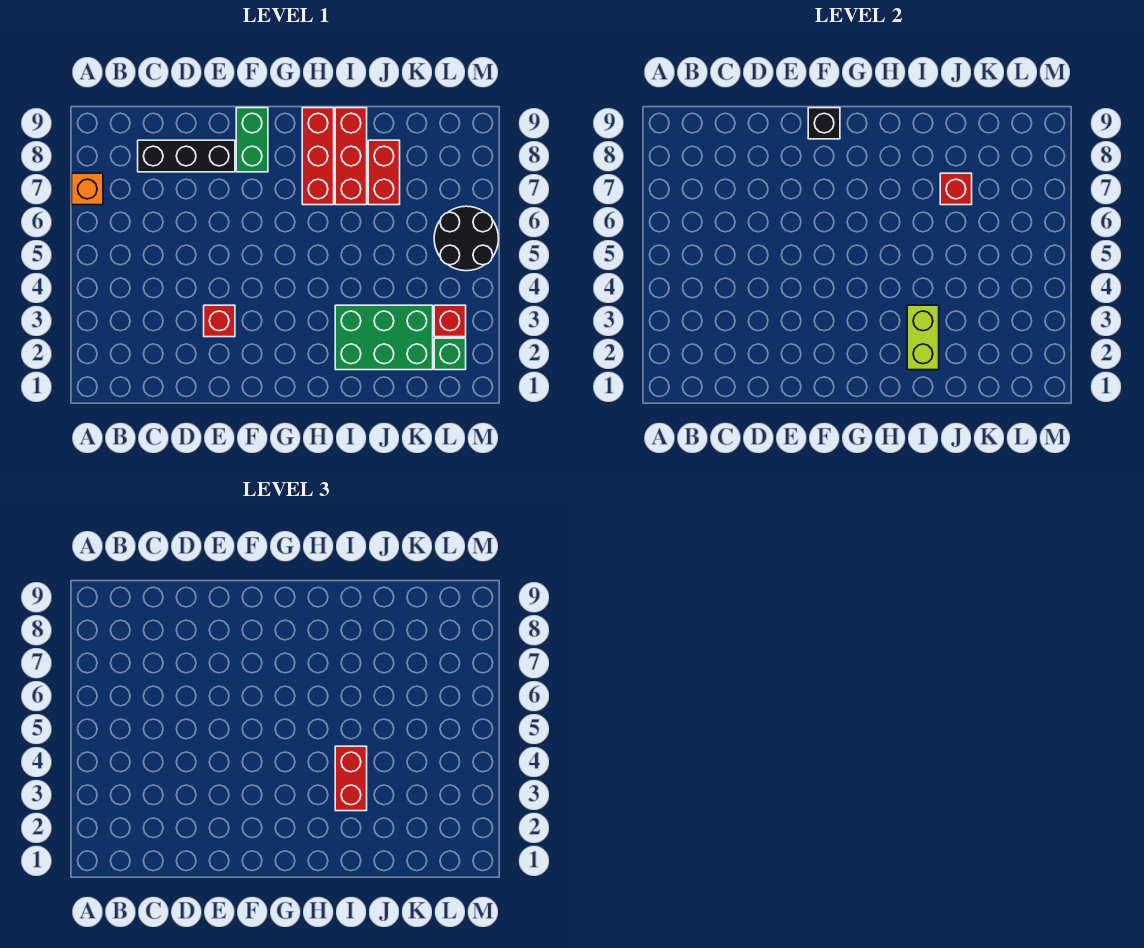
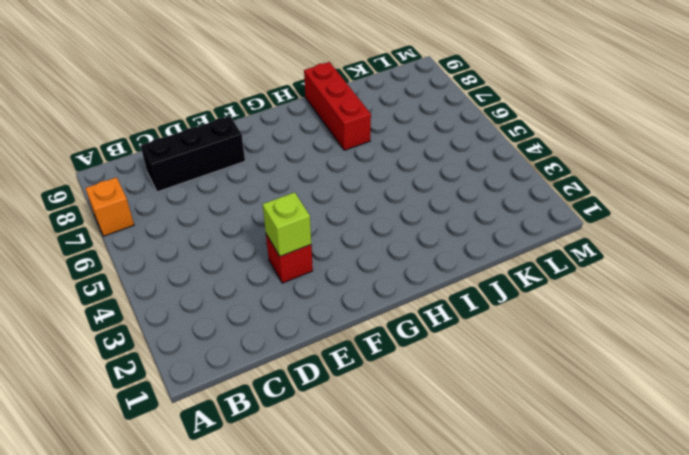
lime brick E3 level 2 -> none
none -> green brick F8:F9 level 1
none -> red brick H7:H9 level 1
none -> green brick I2:K3 level 1

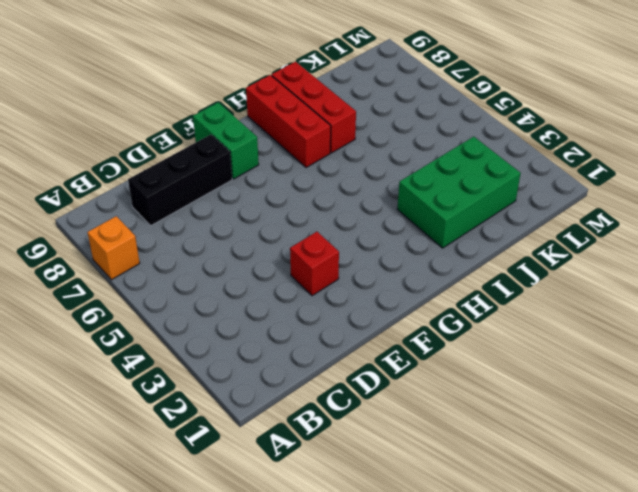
none -> red brick J7:J8 level 1
none -> green brick L2 level 1
none -> red brick L3 level 1

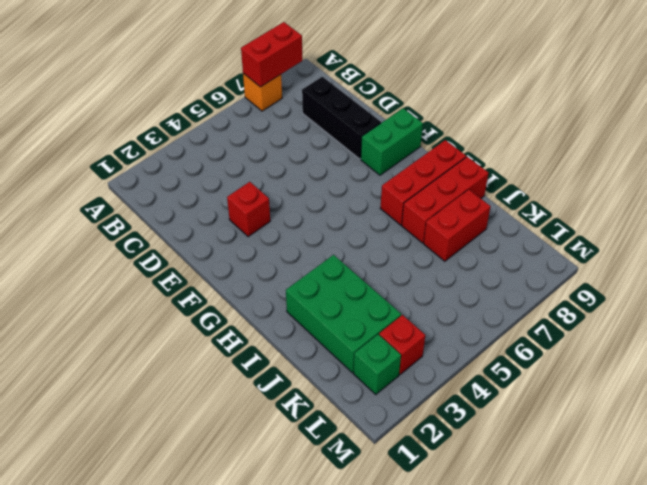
red brick A7:A8 level 2 -> red brick I3:I4 level 3
none -> black round brick L5:M6 level 1
none -> black brick F9 level 2
none -> lime brick I2:I3 level 2

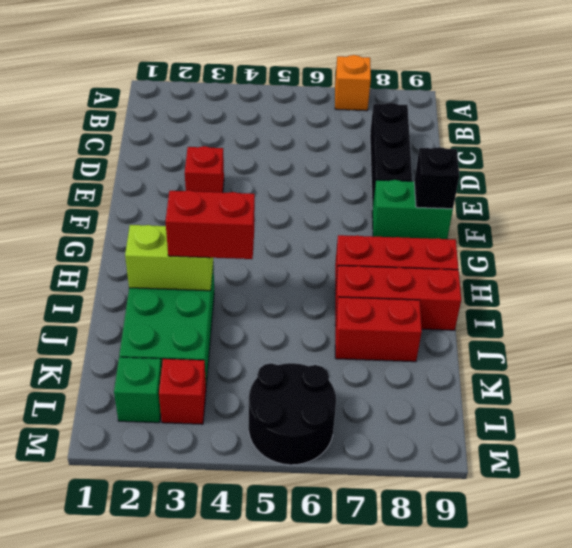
none -> red brick J7 level 2

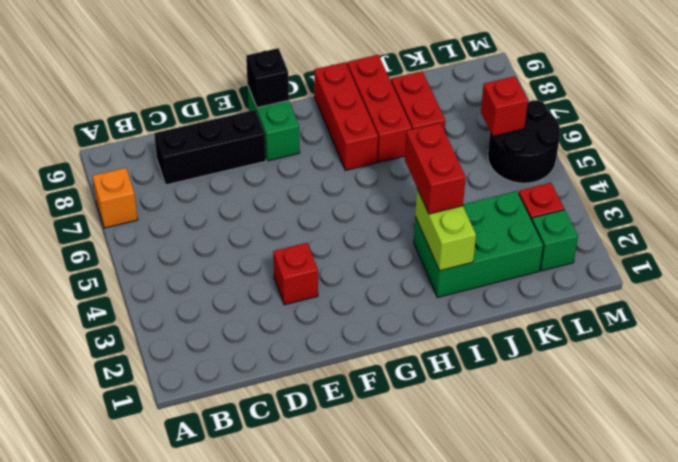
red brick L6 level 2 -> red brick J7 level 2

